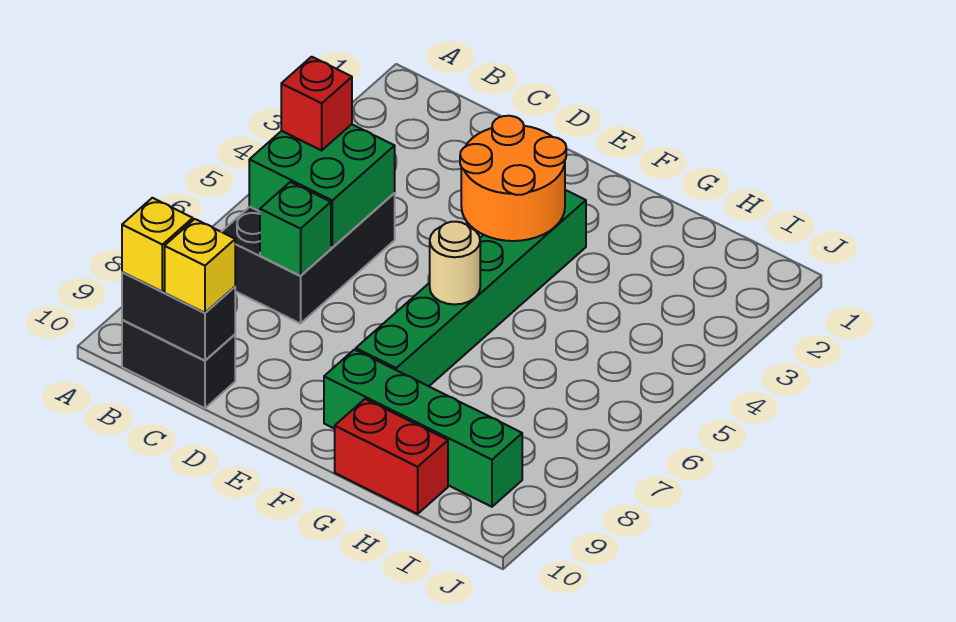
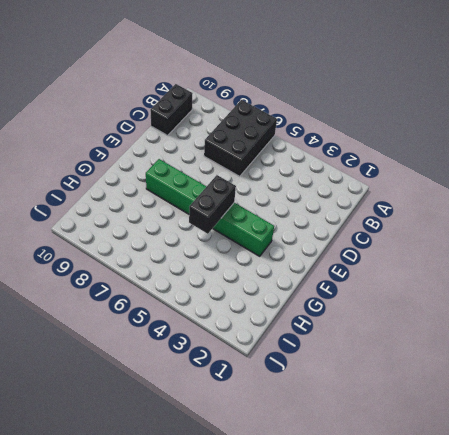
black brick A6:C7 level 1 -> black brick B5:C7 level 1
black brick F5:G5 level 2 -> black brick B10:C10 level 2
none -> green brick F9:I9 level 1
none -> red brick G10:H10 level 1
none -> green brick B5:C6 level 2

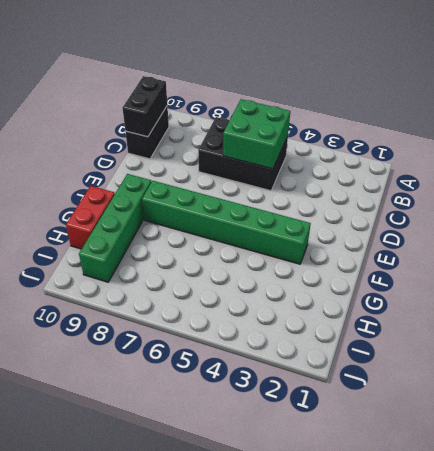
none -> green brick C7 level 2
none -> orange round brick E3:F4 level 2
none -> tan round brick F6 level 2

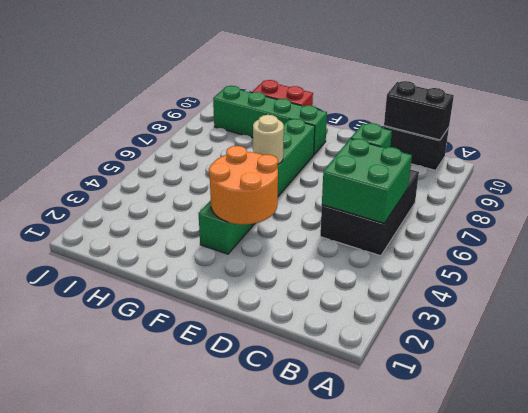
none -> red brick B5 level 3
none -> yellow brick B10 level 3
none -> yellow brick C10 level 3

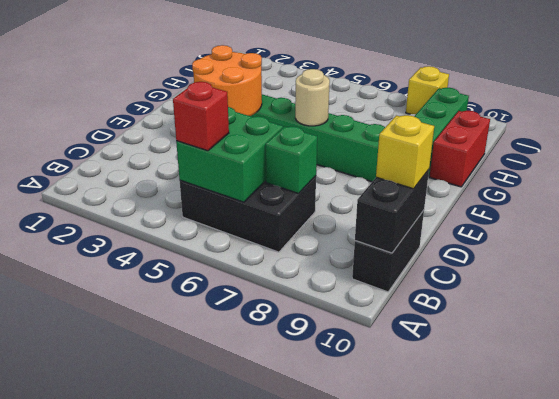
yellow brick J8 level 1 -> yellow brick B10 level 3

